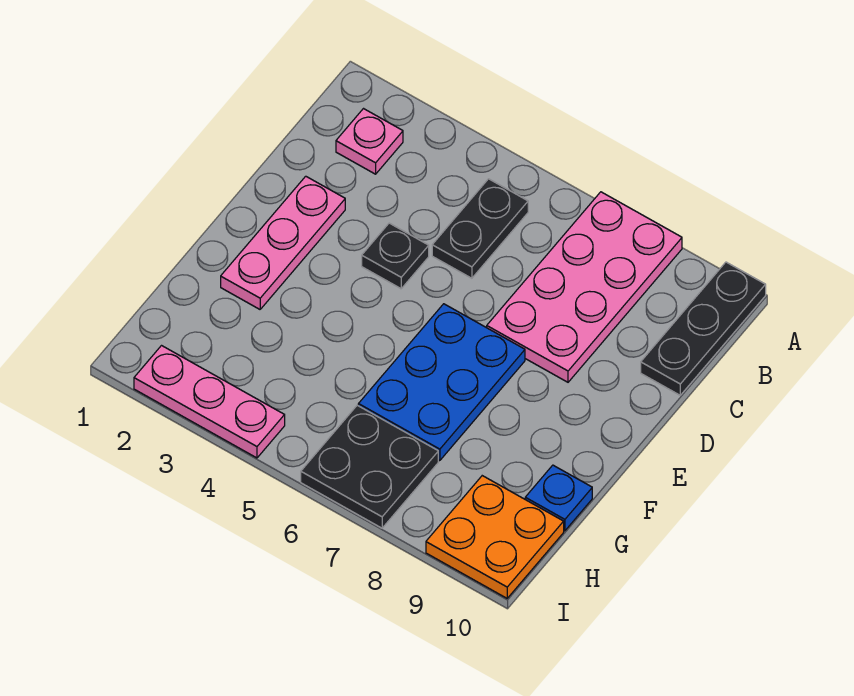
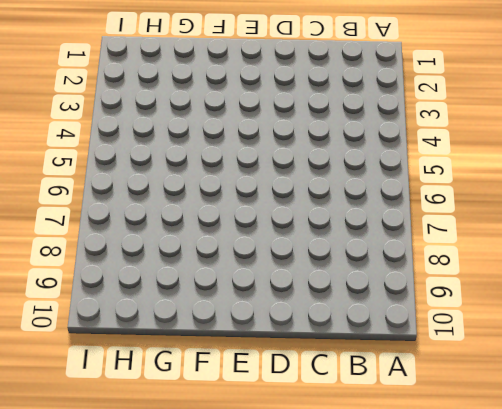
none -> pink plate A7:D8 level 1
none -> black plate A10:C10 level 1

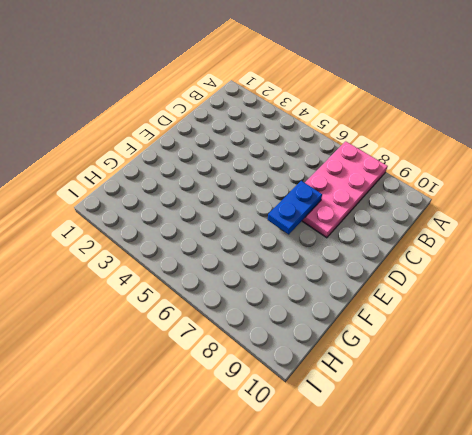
blue plate D7:E7 level 2 -> none
none -> black plate A10:C10 level 1
none -> pink plate B2 level 1

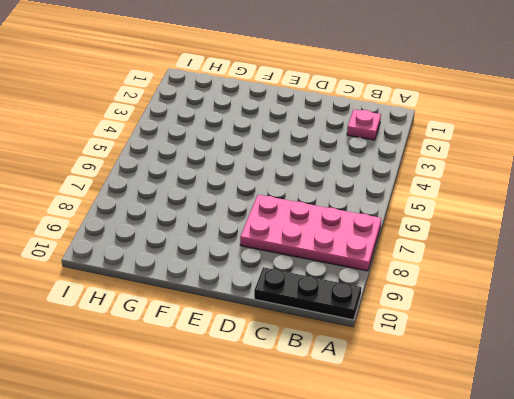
none -> black plate B5:C5 level 1
none -> pink plate D2:F2 level 1

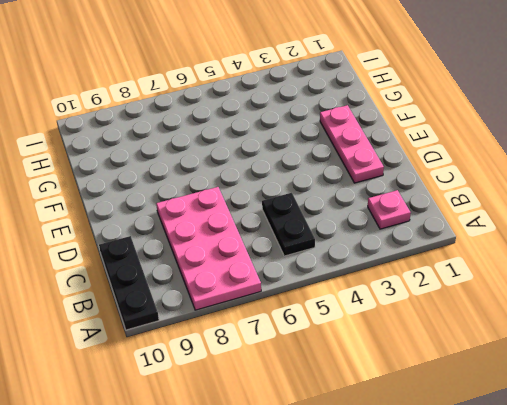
none -> black plate D4 level 1
none -> blue plate E6:G7 level 1

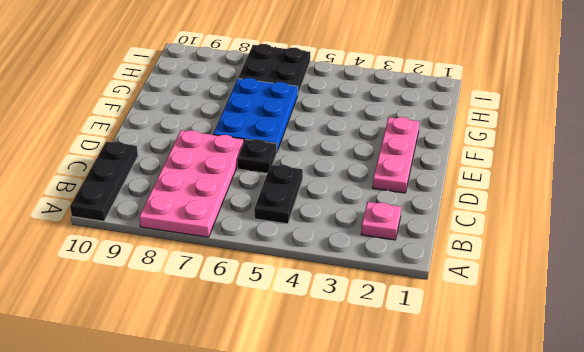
black plate D6 level 1 -> black plate D4 level 1
none -> blue plate G10 level 1
none -> orange plate H9:I10 level 1

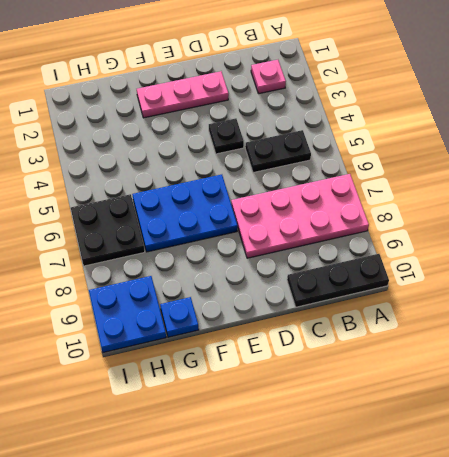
blue plate H9:I10 level 1 -> orange plate H9:I10 level 1
none -> pink plate I2:I4 level 1

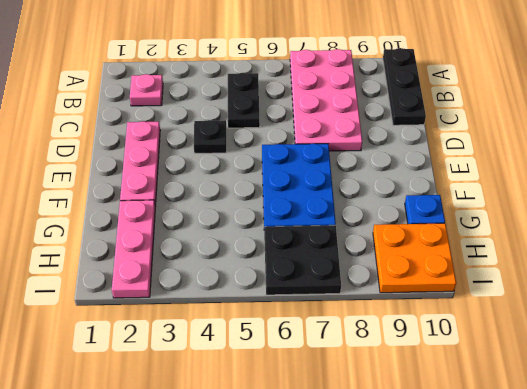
pink plate G2:I2 level 1 -> pink plate I2:I4 level 1

